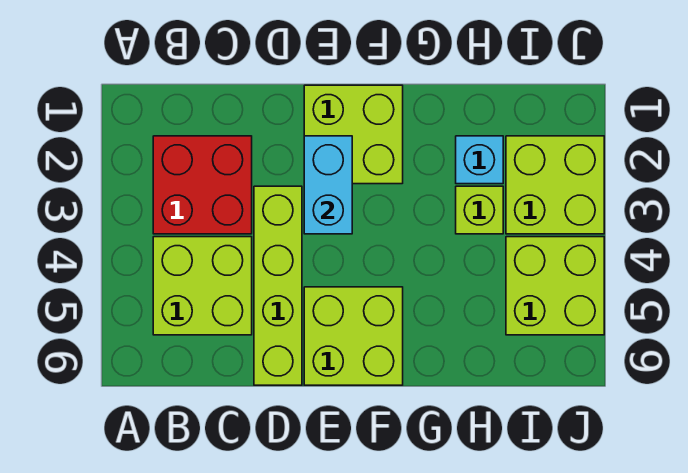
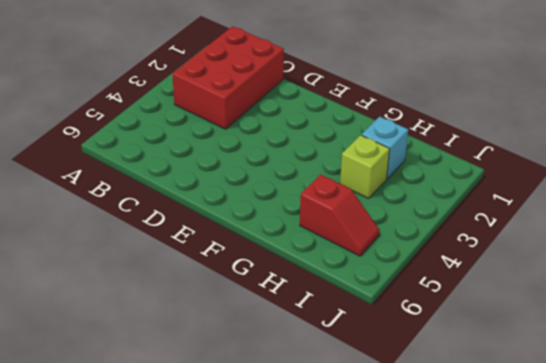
red brick B1:C3 level 1 -> red brick B2:C3 level 1
red slope H5:I5 level 1 top H -> lime brick I4:J5 level 1
none -> lime brick B4:C5 level 1
none -> lime brick D3:D6 level 1

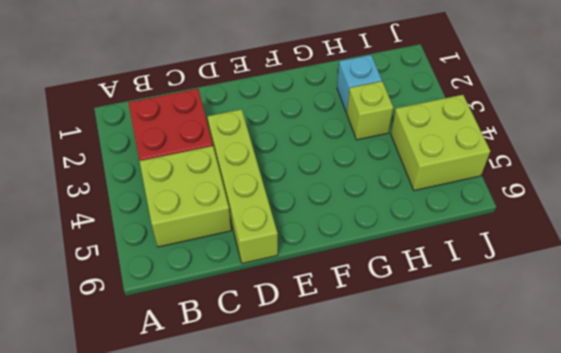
none -> lime brick E1:F2 level 1
none -> lime brick E5:F6 level 1

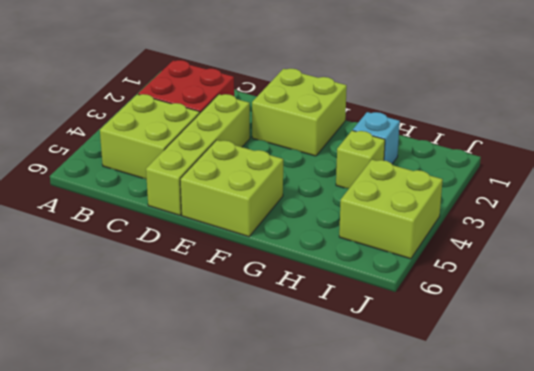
none -> lime brick I2:J3 level 1
none -> cyan brick E2:E3 level 2

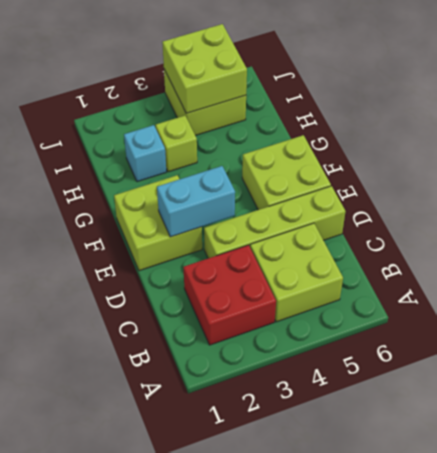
lime brick I4:J5 level 2 -> lime brick I2:J3 level 1

